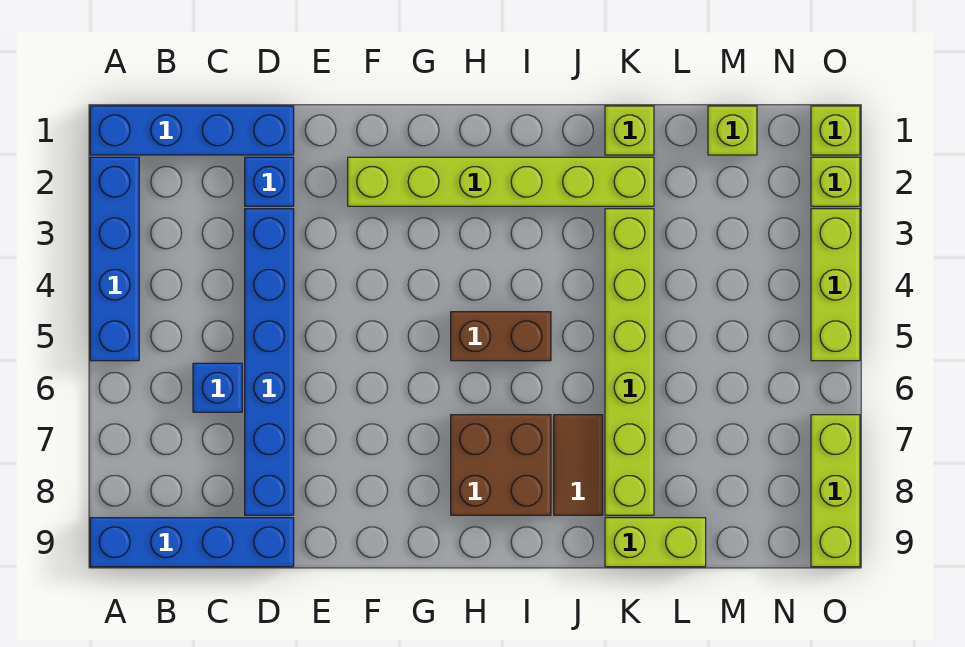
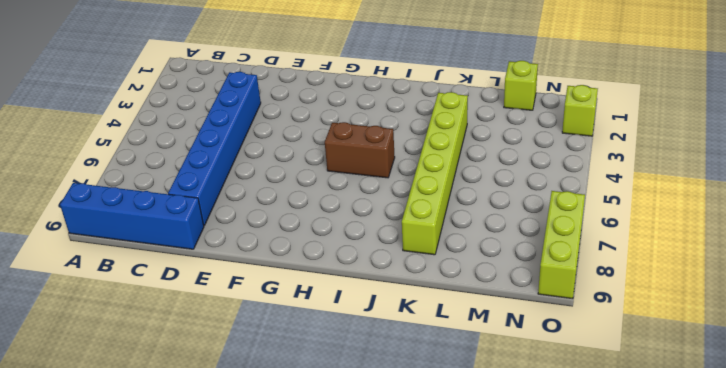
none -> blue brick A1:D1 level 1
none -> blue brick A2:A5 level 1
none -> blue brick C6 level 1

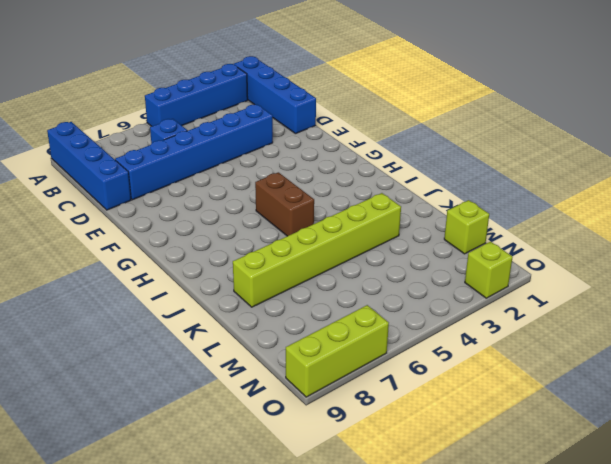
none -> blue brick D2 level 1
none -> lime brick F2:K2 level 1
none -> brown brick H7:I8 level 1

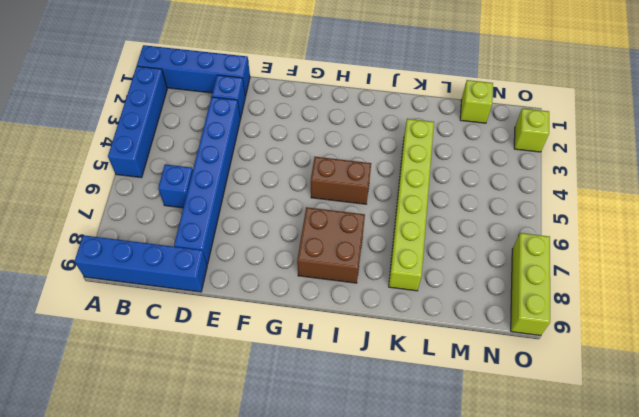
none -> lime brick F2:K2 level 1
none -> brown tile J7:J8 level 1
none -> lime brick K1 level 1

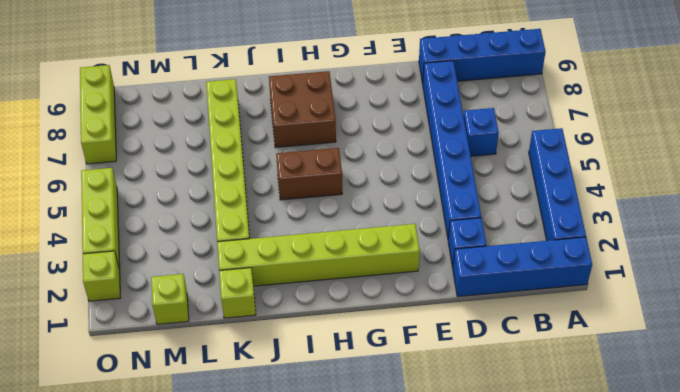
none -> brown tile J7:J8 level 1
none -> lime brick K9:L9 level 1
none -> lime brick O1 level 1

